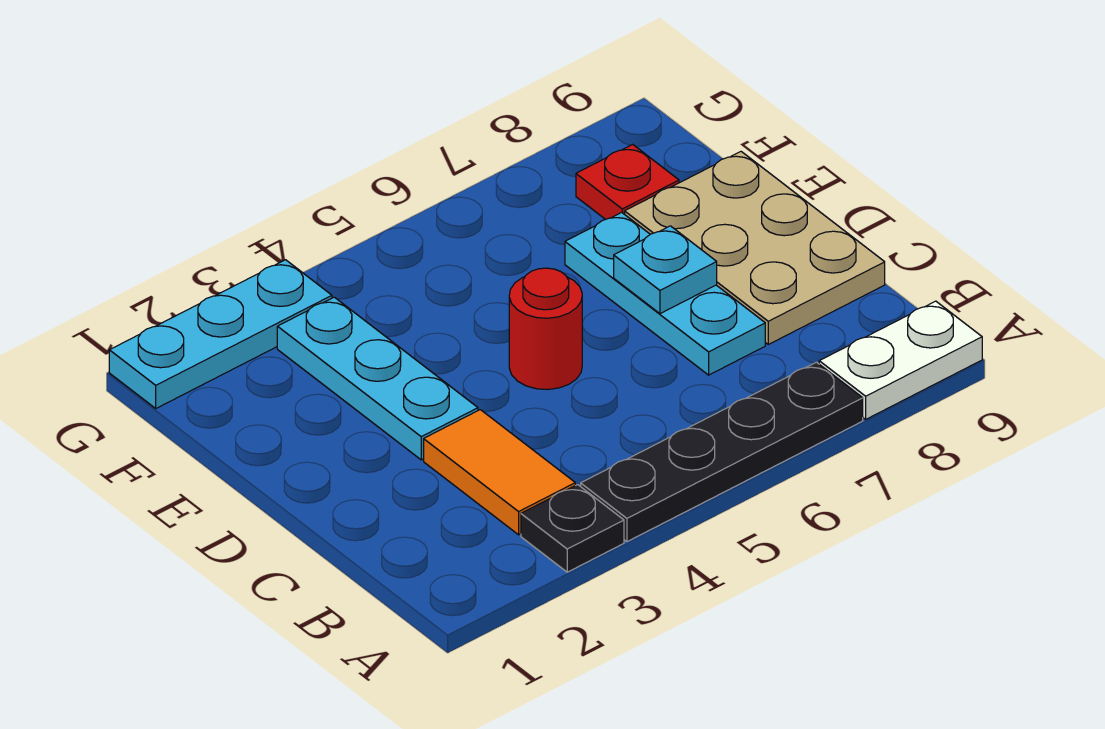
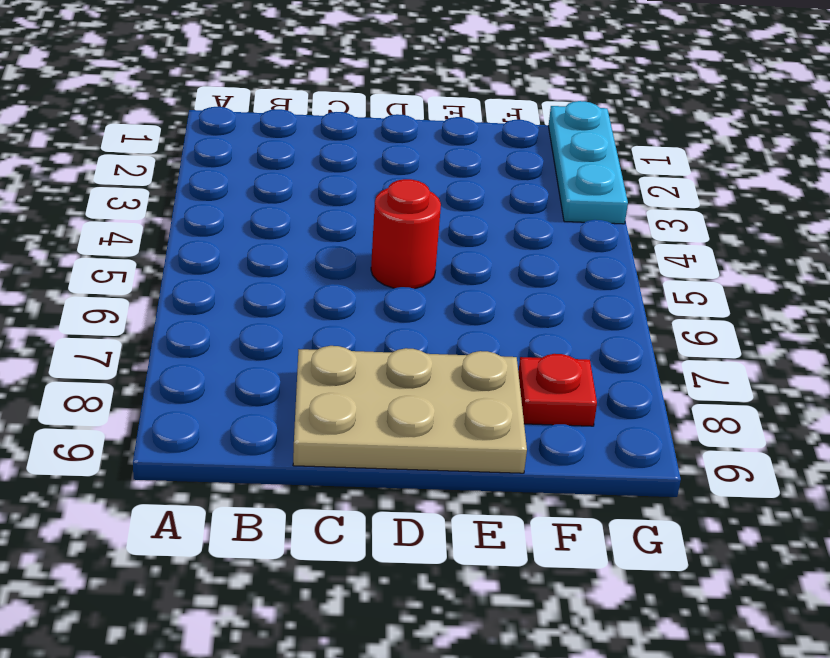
none -> black plate A3 level 1
none -> black plate A4:A7 level 1

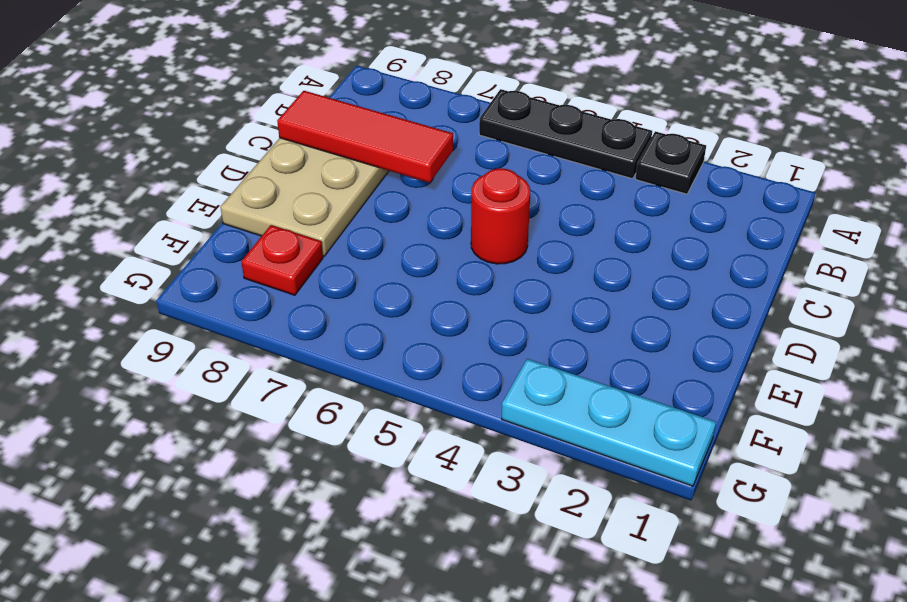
black plate A4:A6 level 1 -> black plate A4:A7 level 1
red tile C7:C9 level 2 -> none
none -> white plate A8:A9 level 1
none -> orange tile B3:C3 level 1

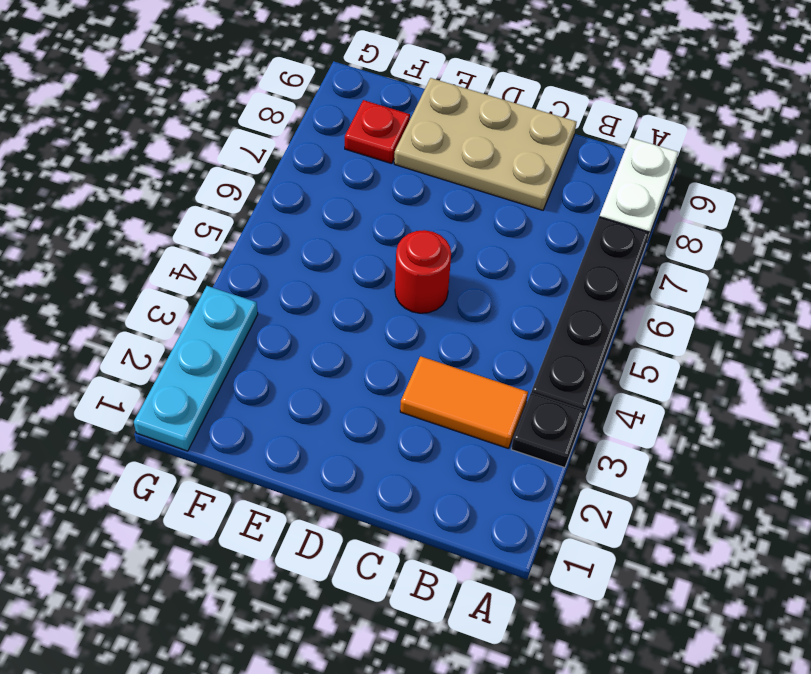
none -> cyan plate C7:E7 level 1
none -> cyan plate D3:F3 level 1

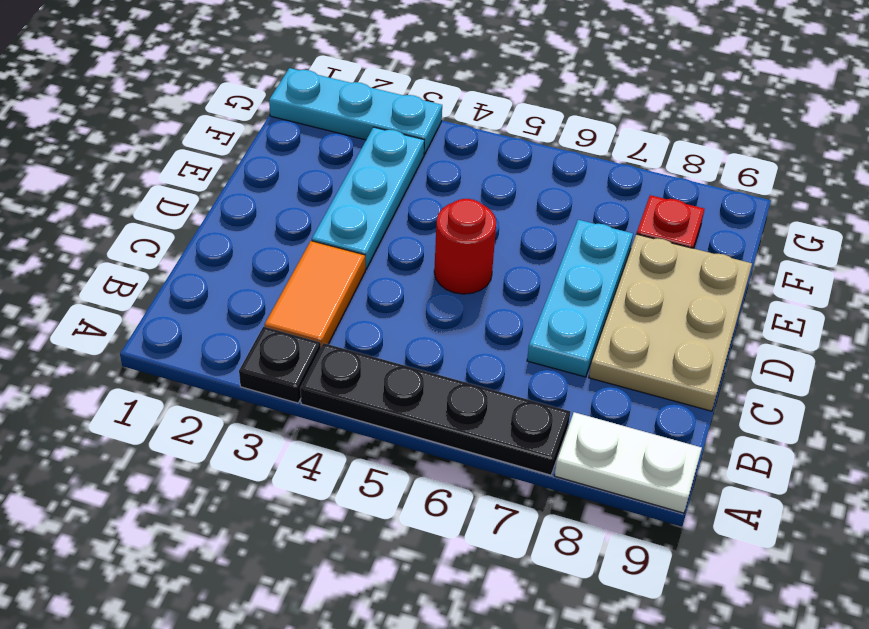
none -> cyan plate D7 level 2

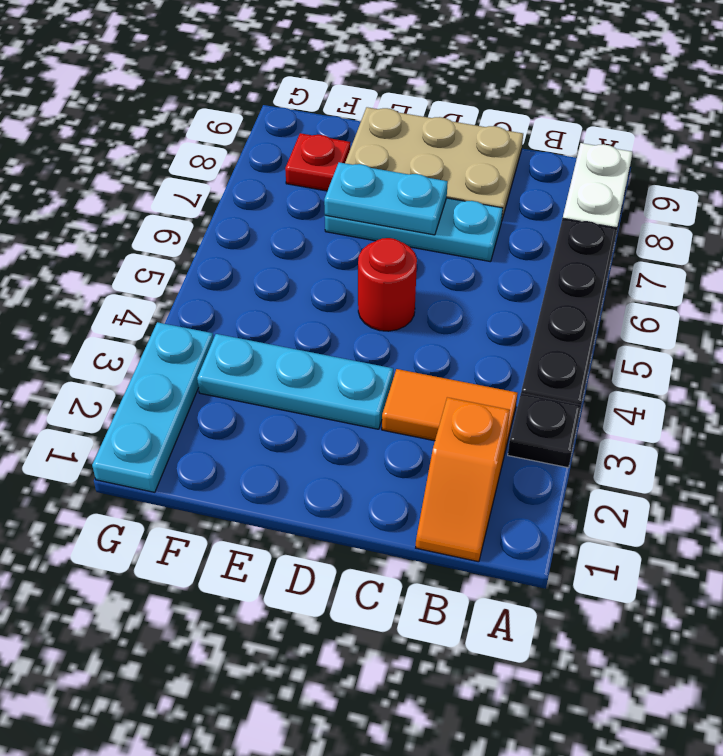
orange slope B1:B2 level 1 top 2 -> none
cyan plate D7:E7 level 2 -> cyan plate D7 level 2

